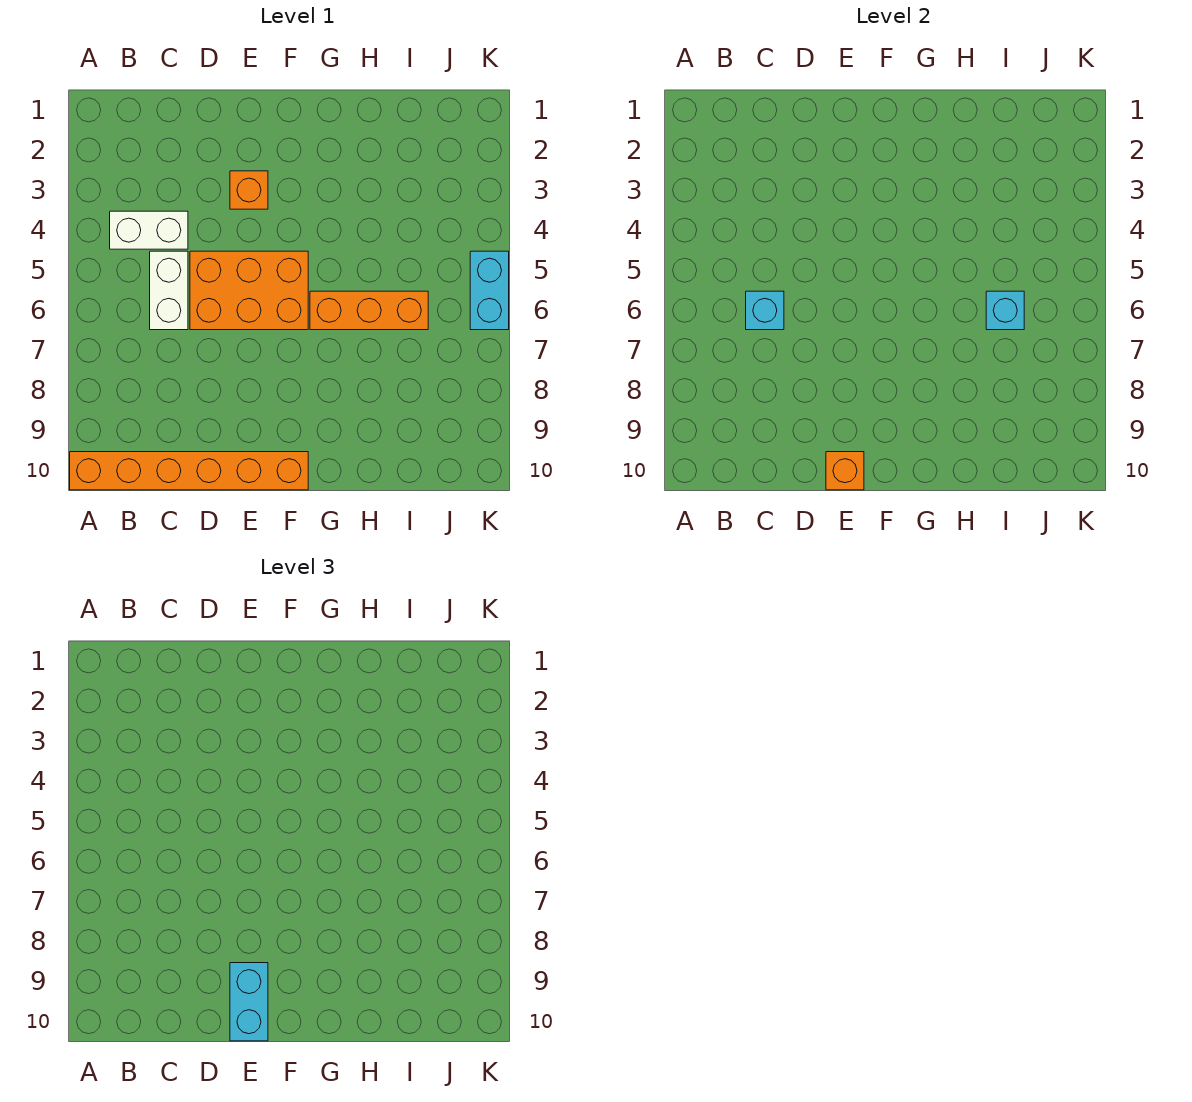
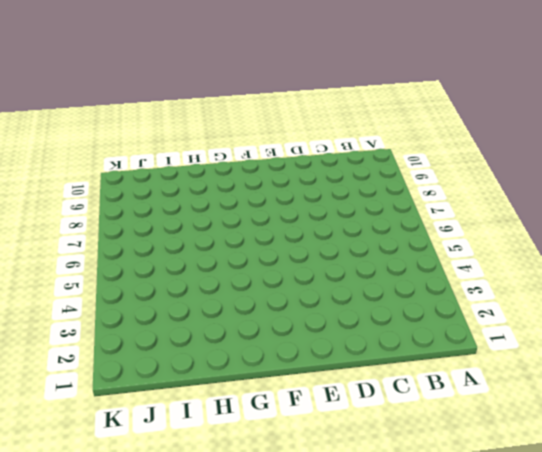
none -> orange brick A10:F10 level 1
none -> white brick B4:C4 level 1

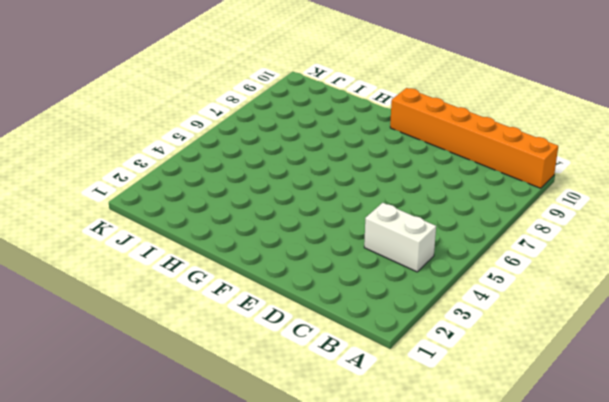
none -> white brick C5:C6 level 1
none -> orange brick D5:F6 level 1

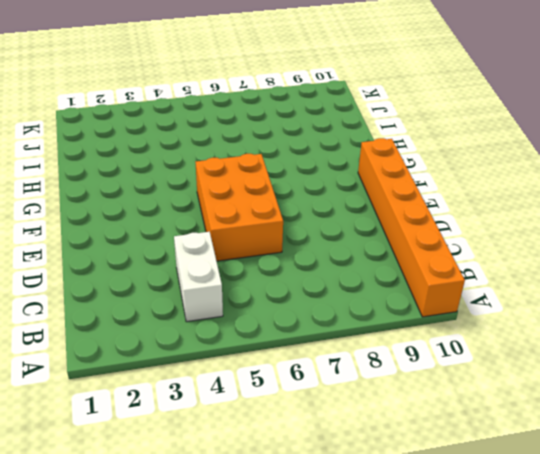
none -> white brick C5:C6 level 1
none -> orange brick E3 level 1

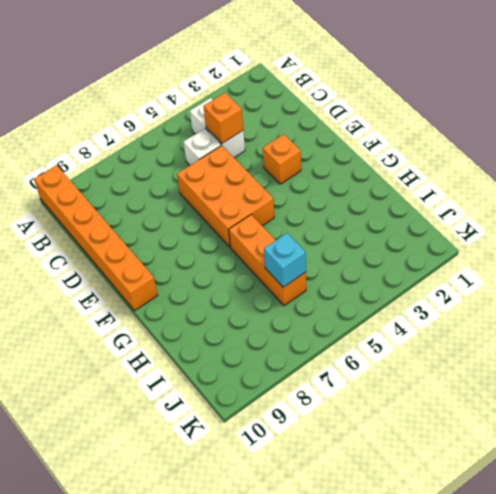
orange brick C4 level 2 -> orange brick E10 level 2
white brick C5 level 1 -> white brick C5:C6 level 1
none -> cyan brick K5:K6 level 1
none -> cyan brick C6 level 2

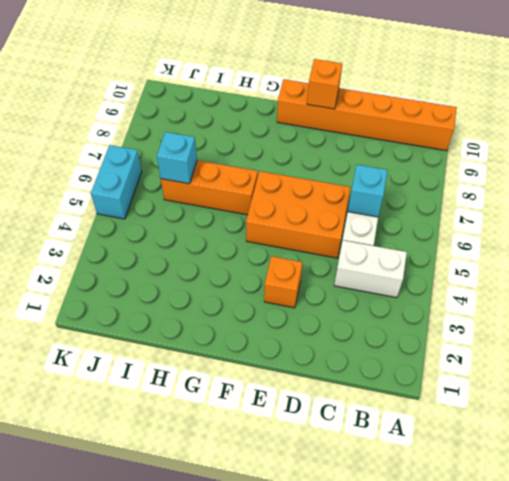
none -> cyan brick E9:E10 level 3

